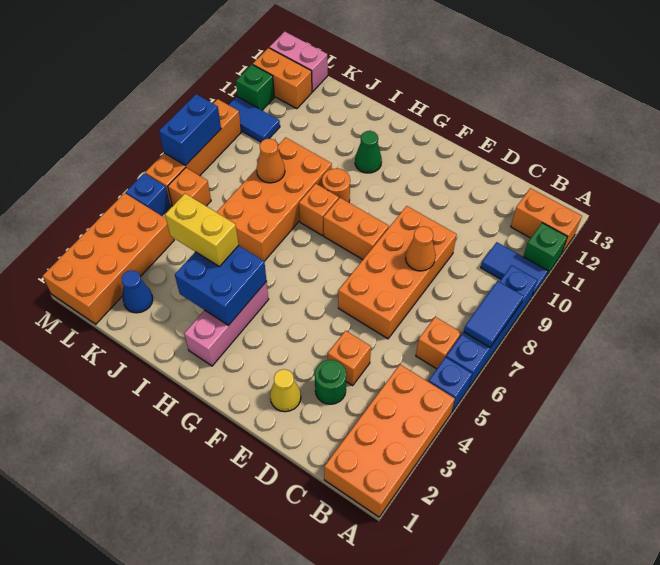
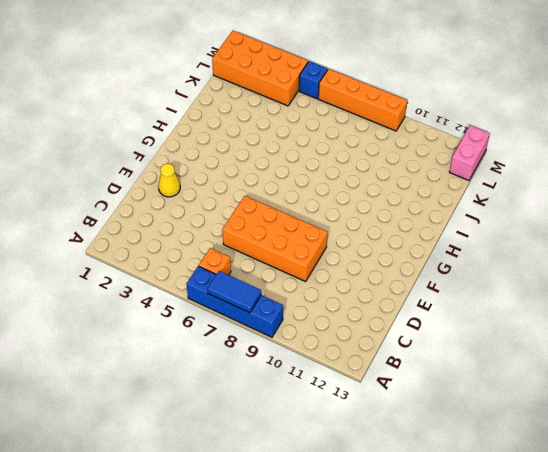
none -> orange brick A1:B4 level 1
none -> blue brick A5 level 1
none -> blue tile A10:B10 level 1
none -> green brick A11 level 1

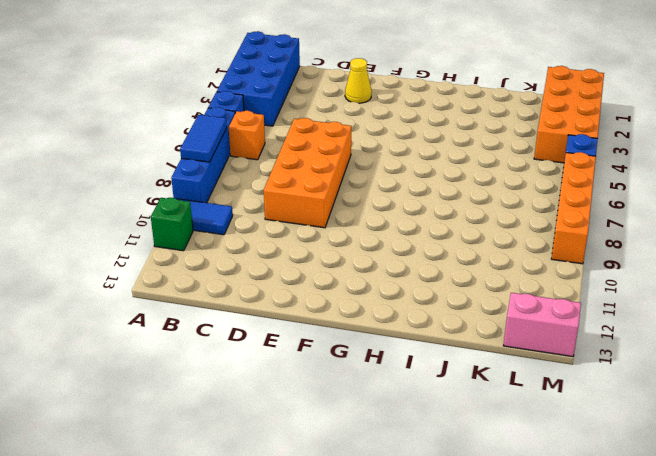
blue brick A1:B4 level 1 -> orange brick A1:B4 level 1
none -> orange brick A12:B12 level 1
none -> green round brick D3 level 1
none -> orange brick D4 level 1
none -> orange brick F8:G8 level 1

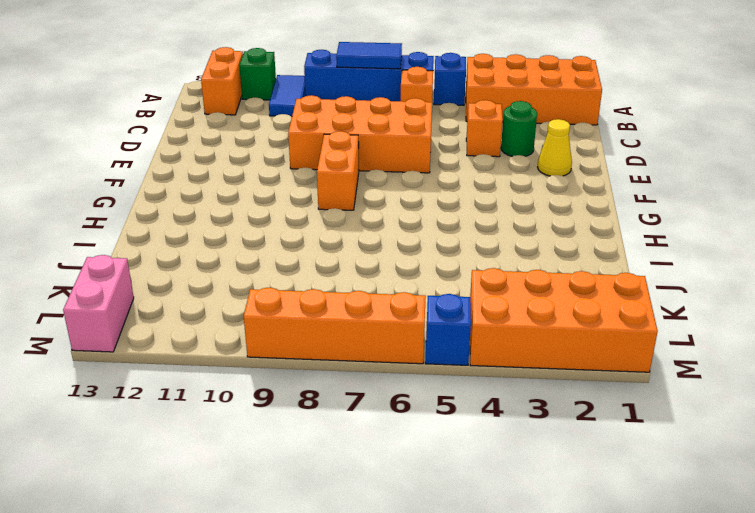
none -> pink brick H2:H4 level 1
none -> orange brick H8 level 1
none -> orange round brick H9 level 1
none -> green cone H11 level 1

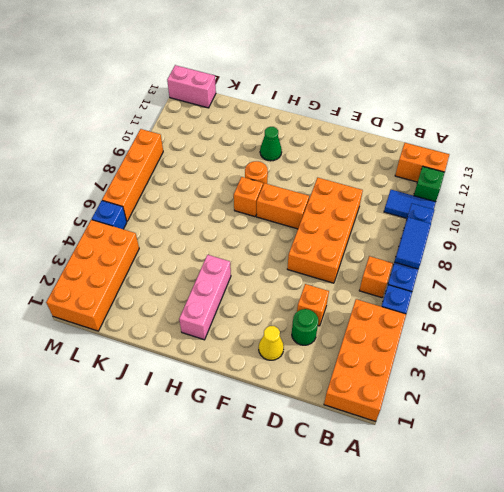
none -> orange brick I6:J9 level 1
none -> blue cone K2 level 1
none -> orange brick L6 level 1
none -> blue tile L10:M10 level 1

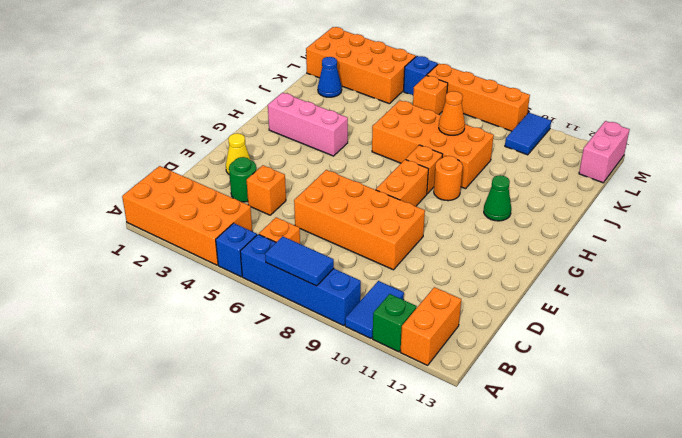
none -> orange brick L12:M12 level 1
none -> green brick M11 level 1
none -> orange cone D8 level 2
none -> blue brick H3:I4 level 2

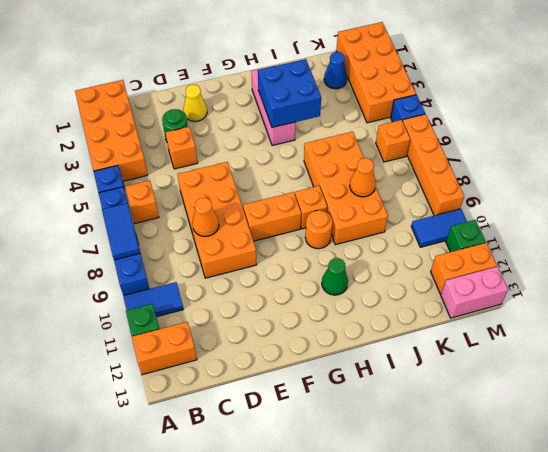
none -> blue brick M7:M8 level 2
none -> yellow brick I4:J4 level 3

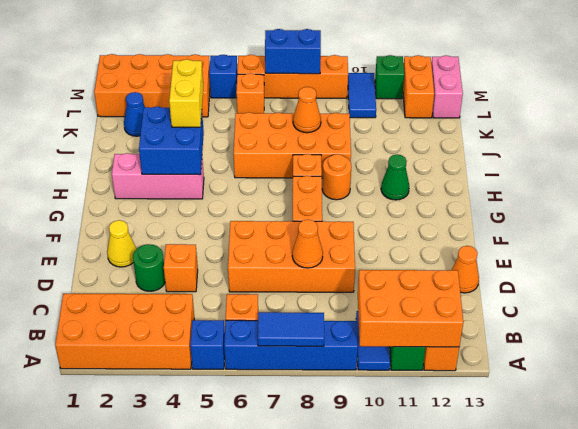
orange brick A10:B12 level 2 -> none
orange cone D13 level 1 -> none

